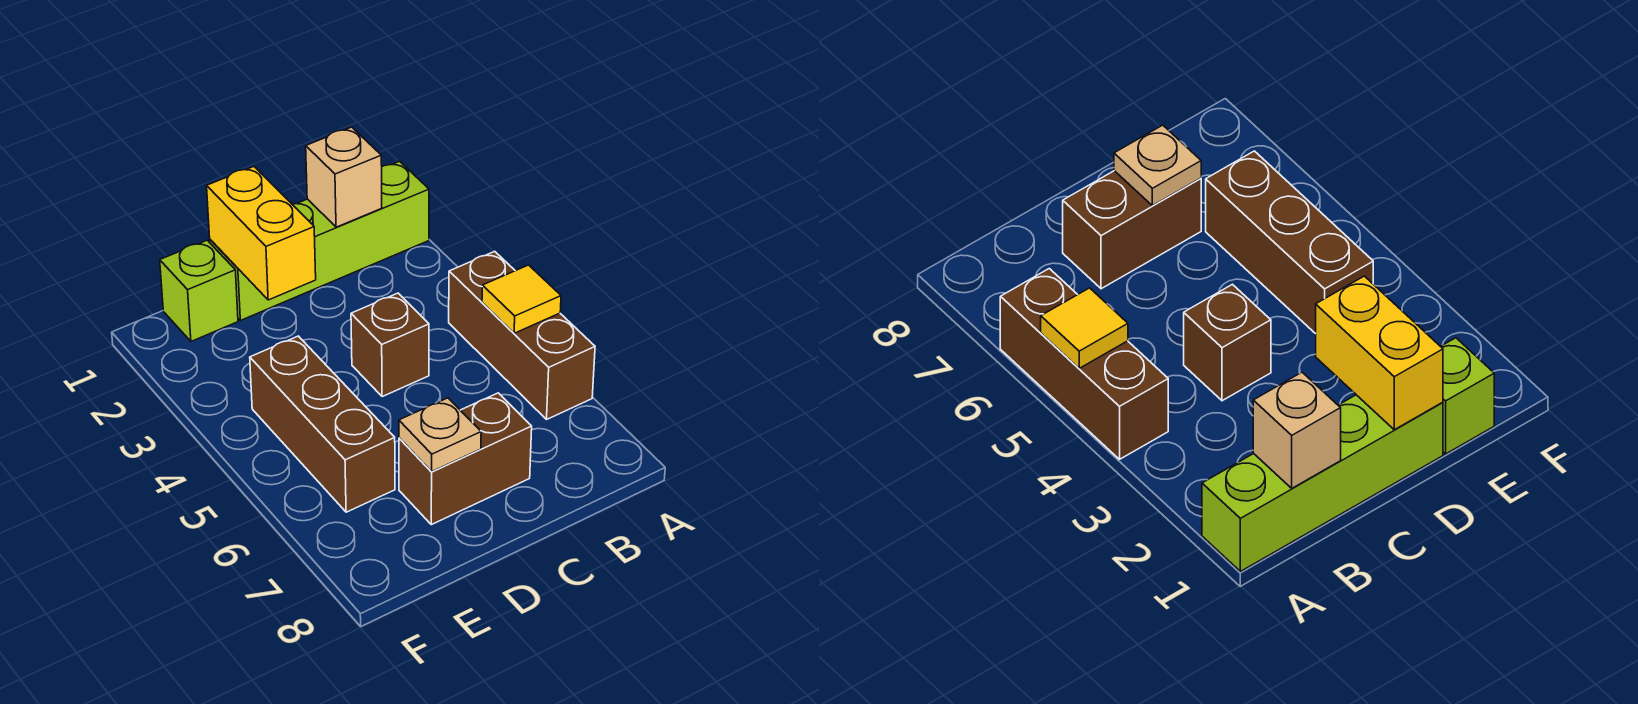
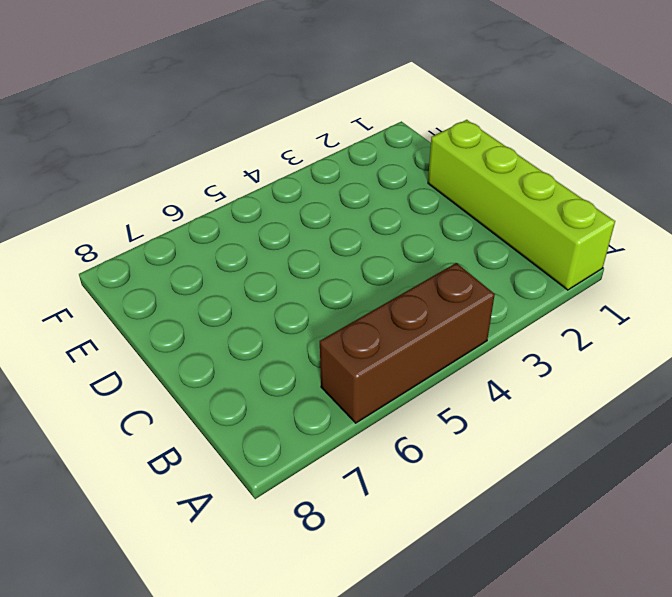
none -> brown brick C4 level 1
none -> brown brick C7:D7 level 1

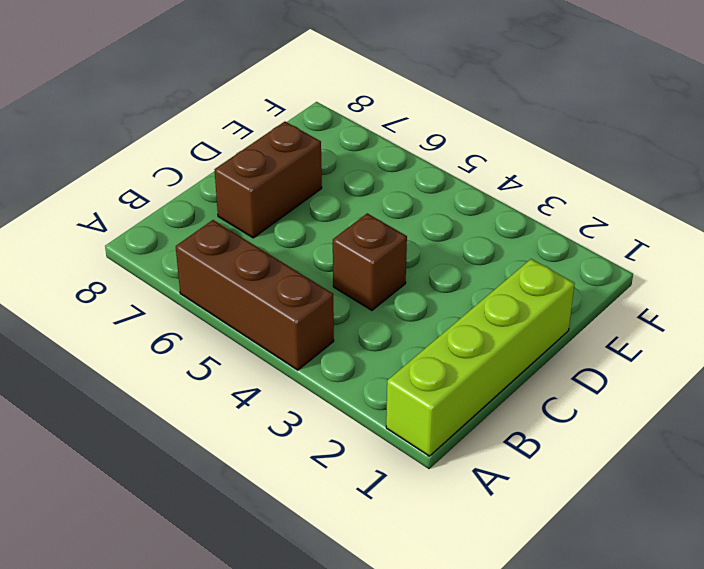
none -> lime brick E1 level 1
none -> brown brick E4:E6 level 1

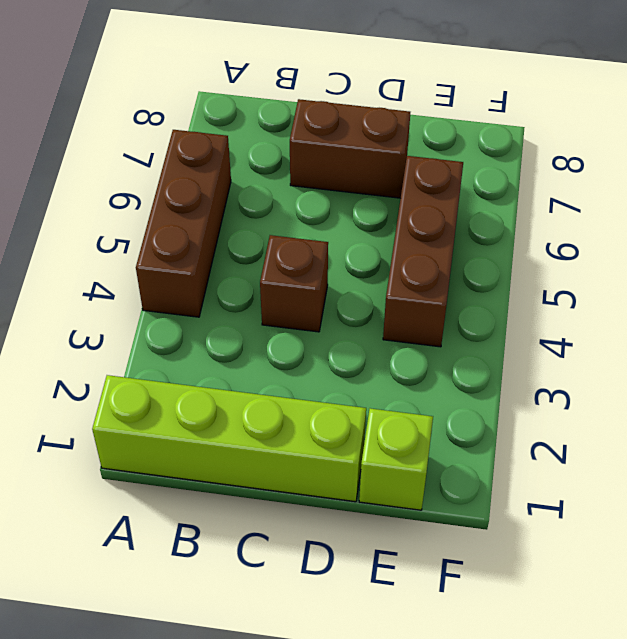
none -> yellow tile A5 level 2
none -> tan brick B1 level 2

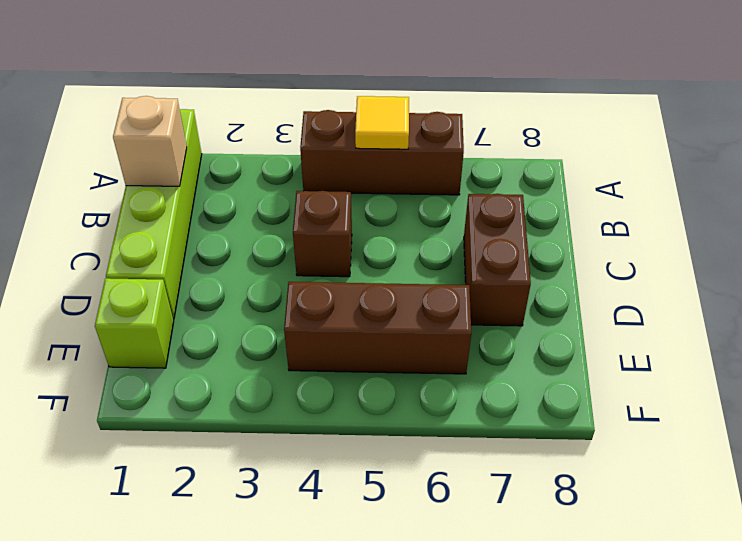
none -> yellow brick D1:D2 level 2
none -> tan plate D7 level 2

